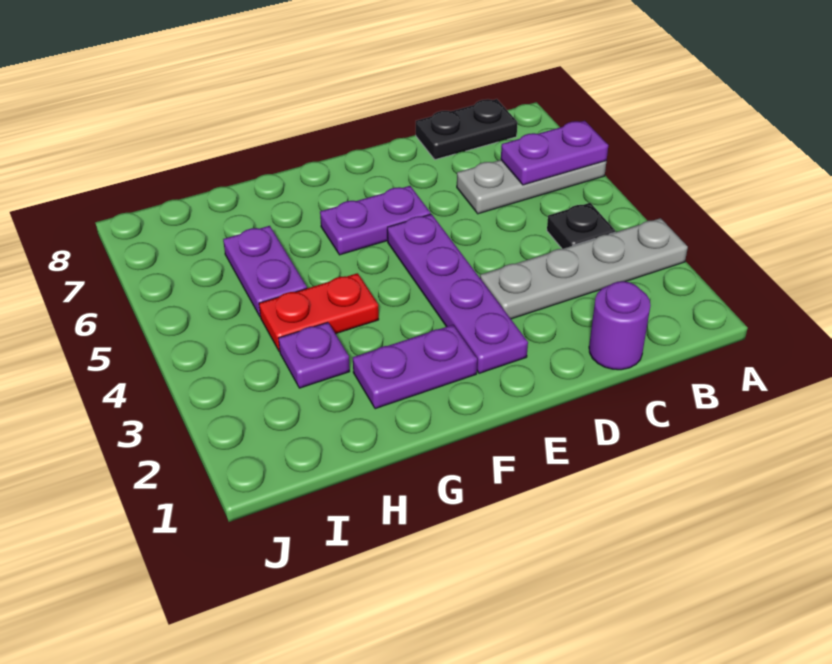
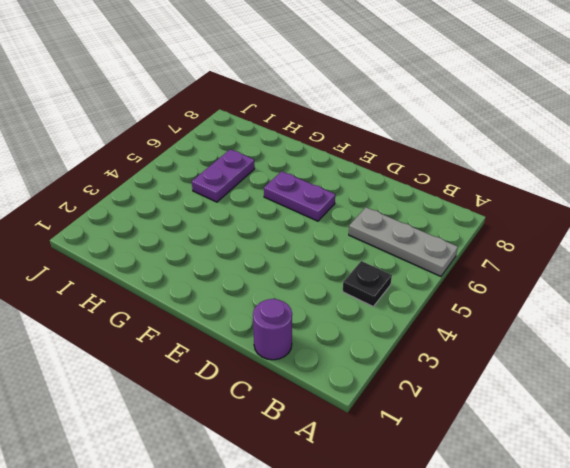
none -> grey plate A3:D3 level 1
none -> black plate B8:C8 level 1
none -> purple plate E2:E5 level 1

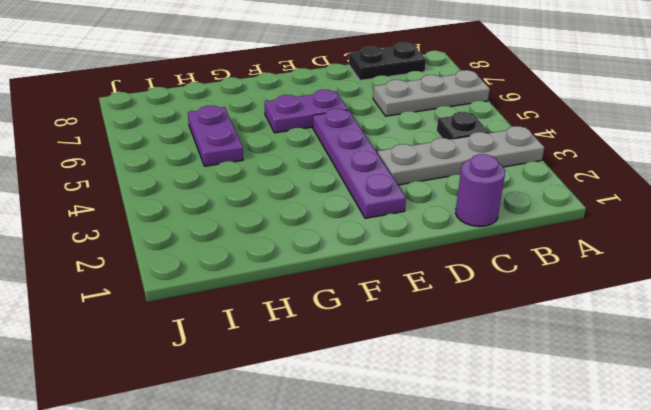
none -> purple plate F2:G2 level 1
none -> red plate G4:H4 level 1
none -> purple plate H3 level 1

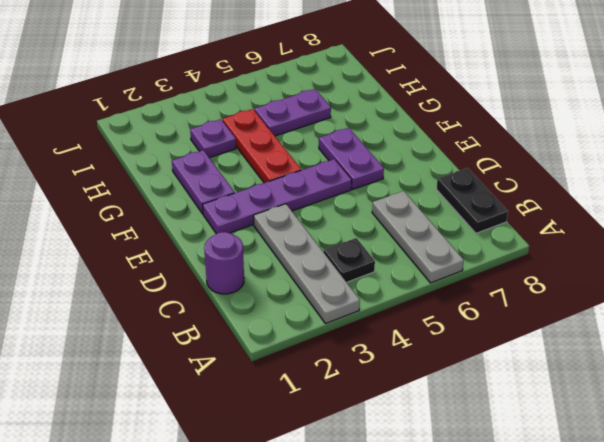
red plate F4:H4 level 1 -> red plate G4:H4 level 1
none -> purple plate A6:B6 level 2

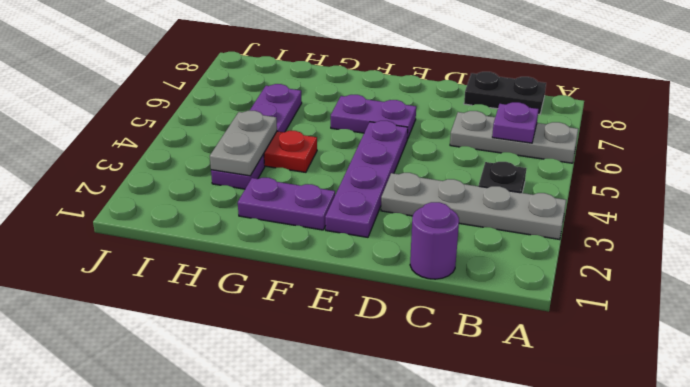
purple plate B6 level 2 -> purple plate A6:B6 level 2
grey plate H3:H4 level 2 -> none

